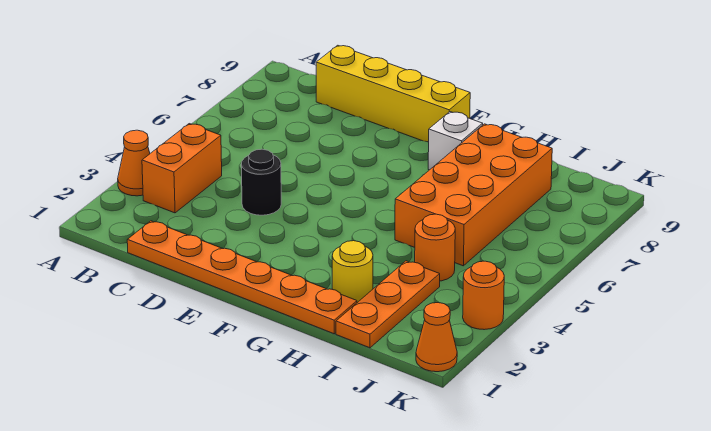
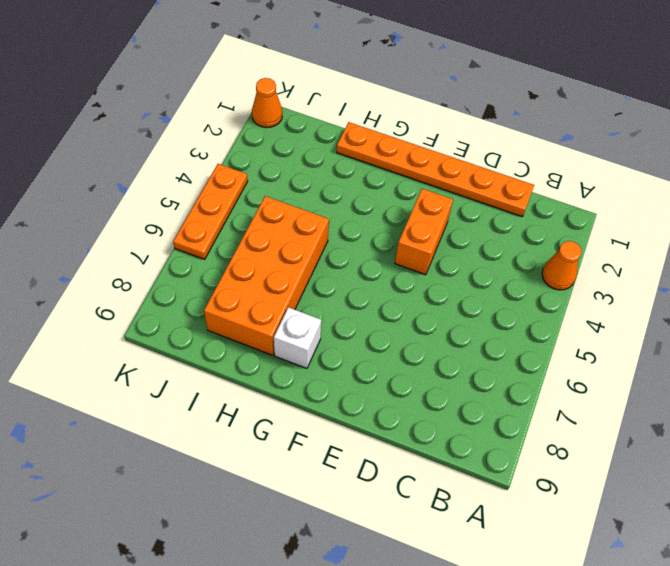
orange brick E3:E4 level 1 -> orange brick B3:B4 level 1
orange plate K4:K6 level 1 -> orange plate I1:I3 level 1
none -> yellow brick C9:F9 level 1
none -> black round brick D4 level 1
none -> yellow round brick H2 level 1

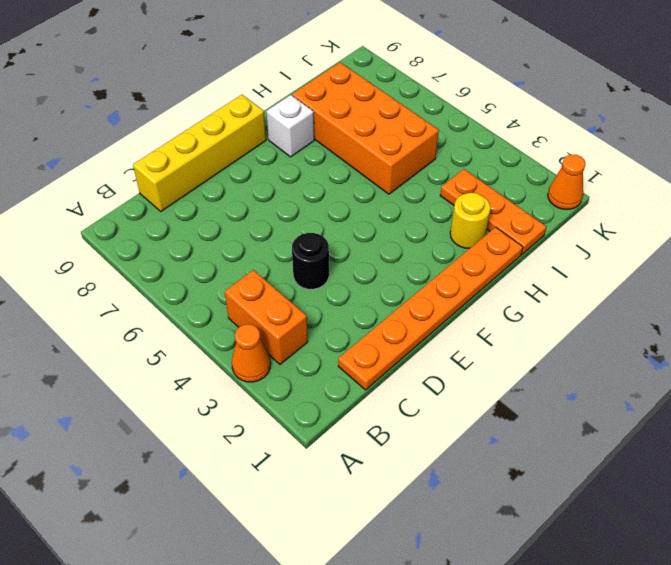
none -> orange round brick I4 level 1
none -> orange round brick K3 level 1

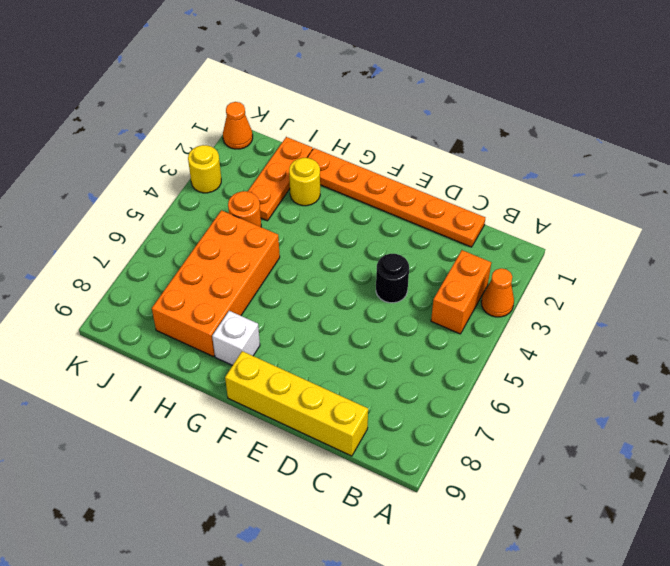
yellow round brick K3 level 1 -> orange round brick K3 level 1

